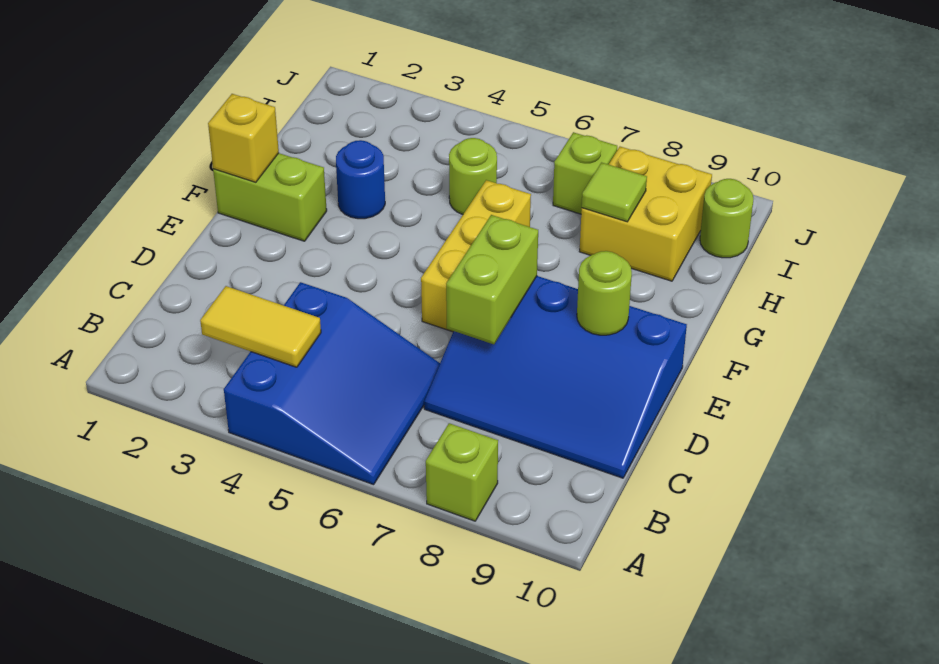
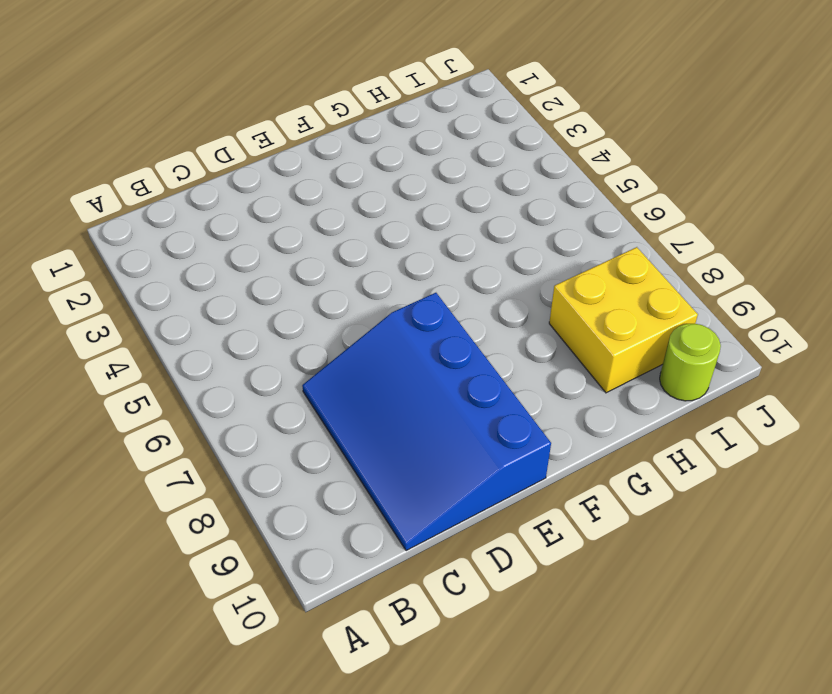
none -> blue slope A4:C6 level 1 top 4
none -> lime brick A8 level 1
none -> yellow brick E6:G6 level 1

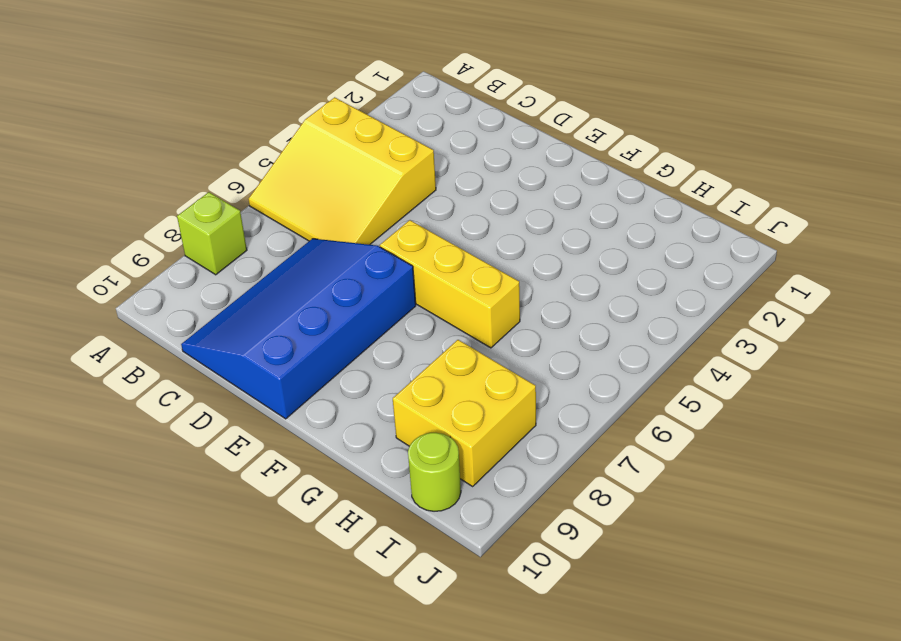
yellow slope A4:C6 level 1 top 4 -> blue slope A4:C6 level 1 top 4
none -> lime brick F1:F2 level 1
none -> blue round brick G3 level 1
none -> lime round brick H5 level 1

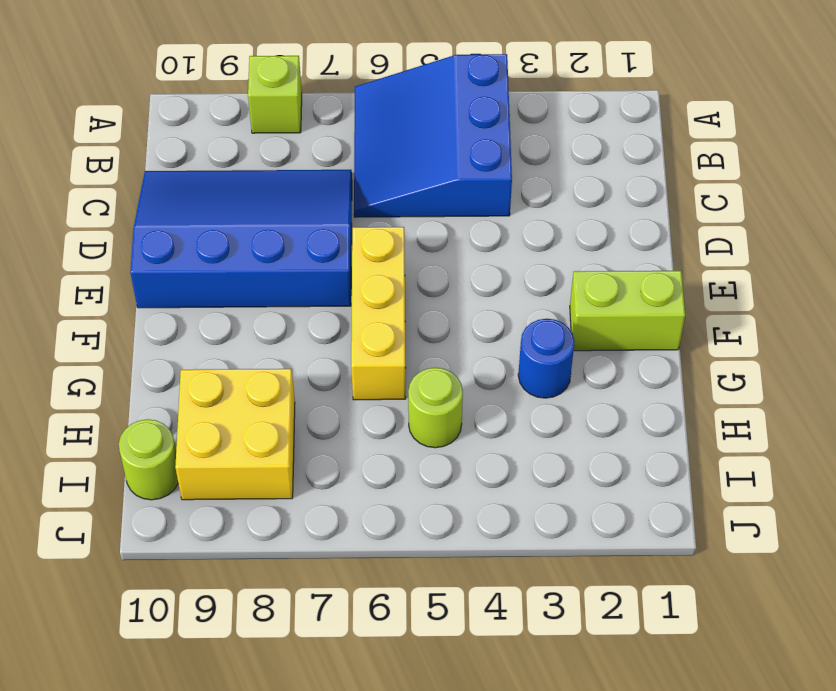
none -> lime brick I7 level 1
none -> yellow tile B3:B4 level 2
none -> lime brick D7:E7 level 2

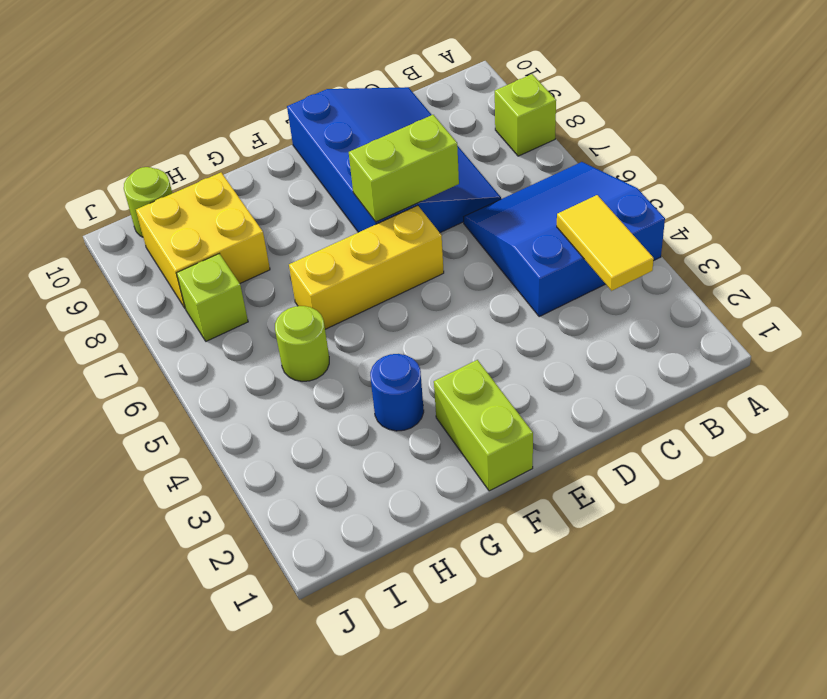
none -> lime round brick E9 level 2
none -> yellow brick F1 level 2
none -> lime tile H8 level 2

